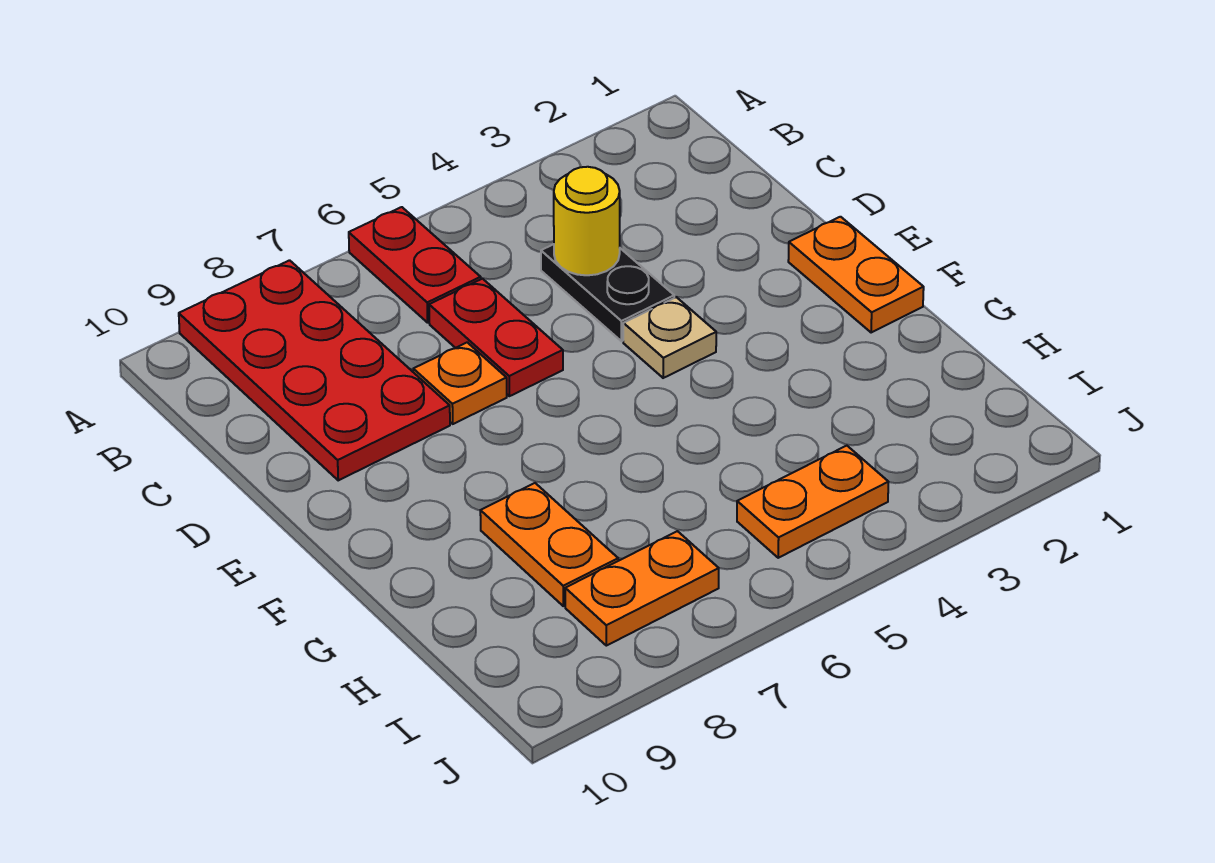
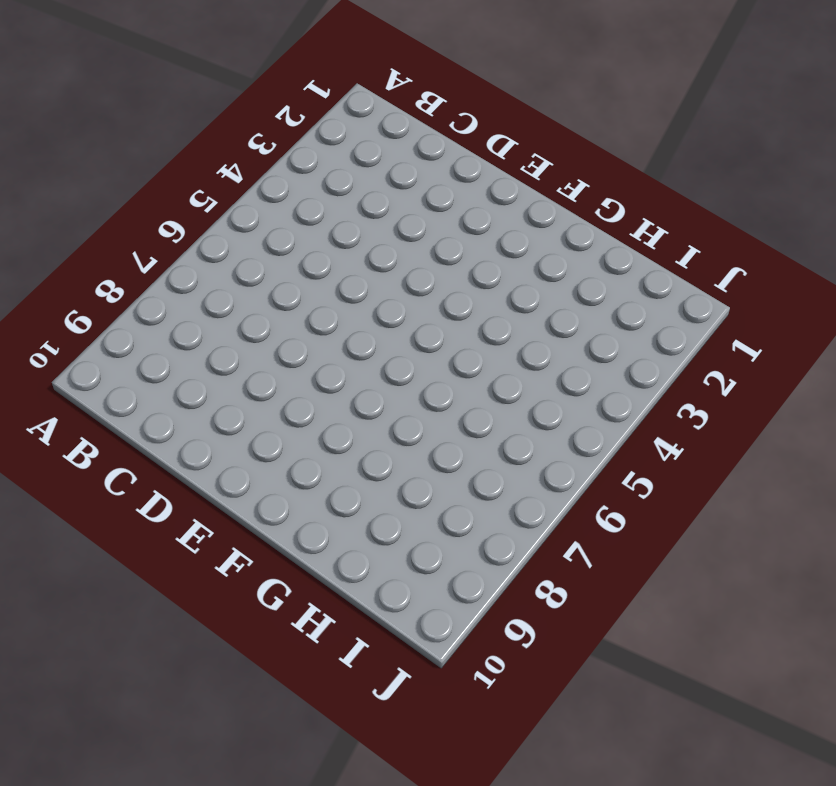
none -> red plate A6:B6 level 1
none -> red plate A8:D9 level 1

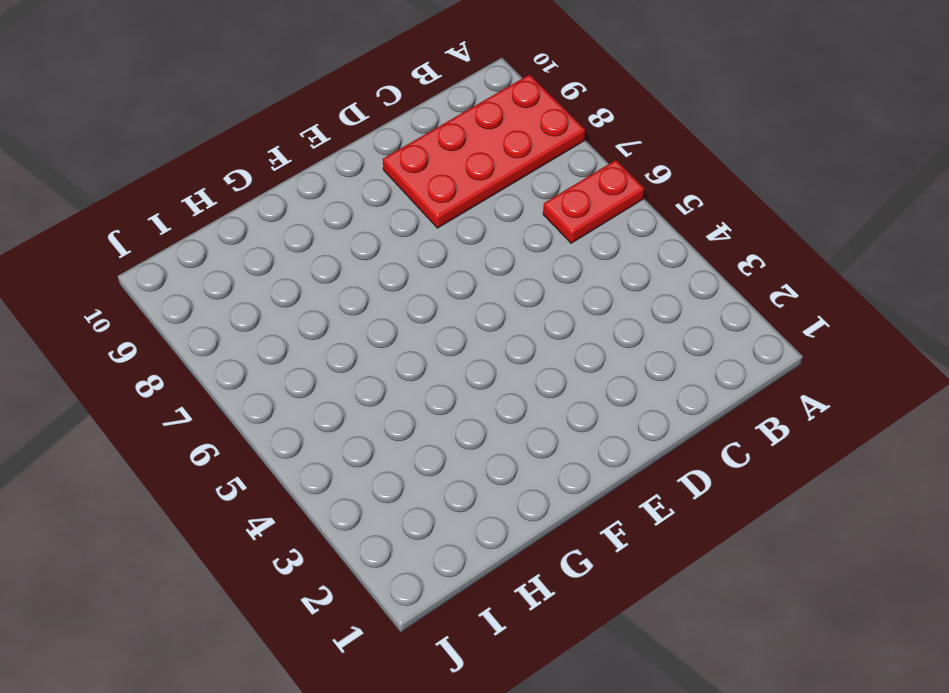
none -> black plate C4:D4 level 1
none -> red plate C6:D6 level 1

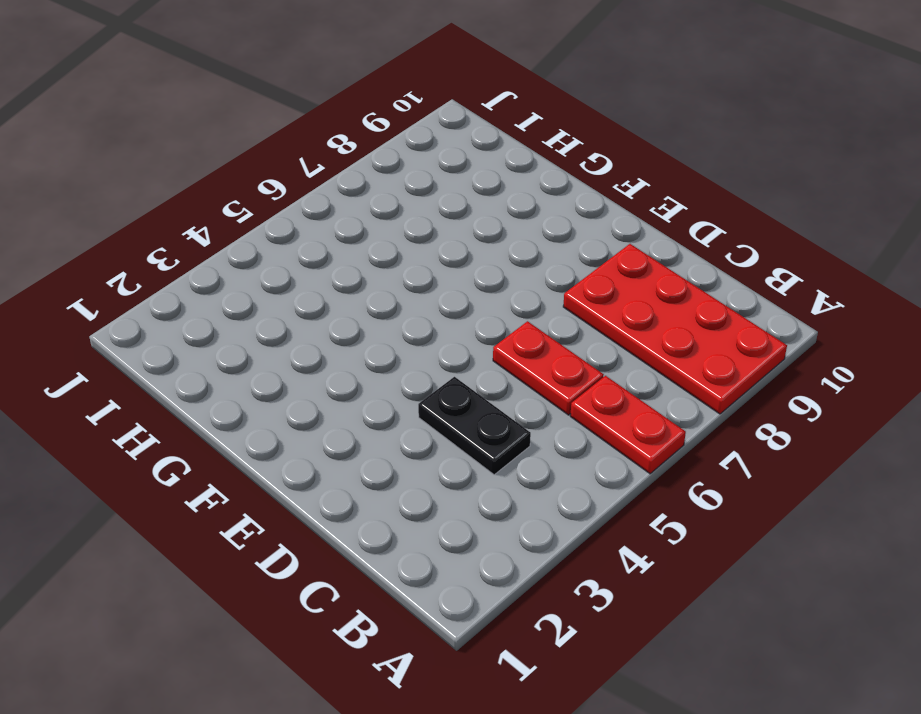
none -> orange plate D7 level 1
none -> orange plate E1:F1 level 1

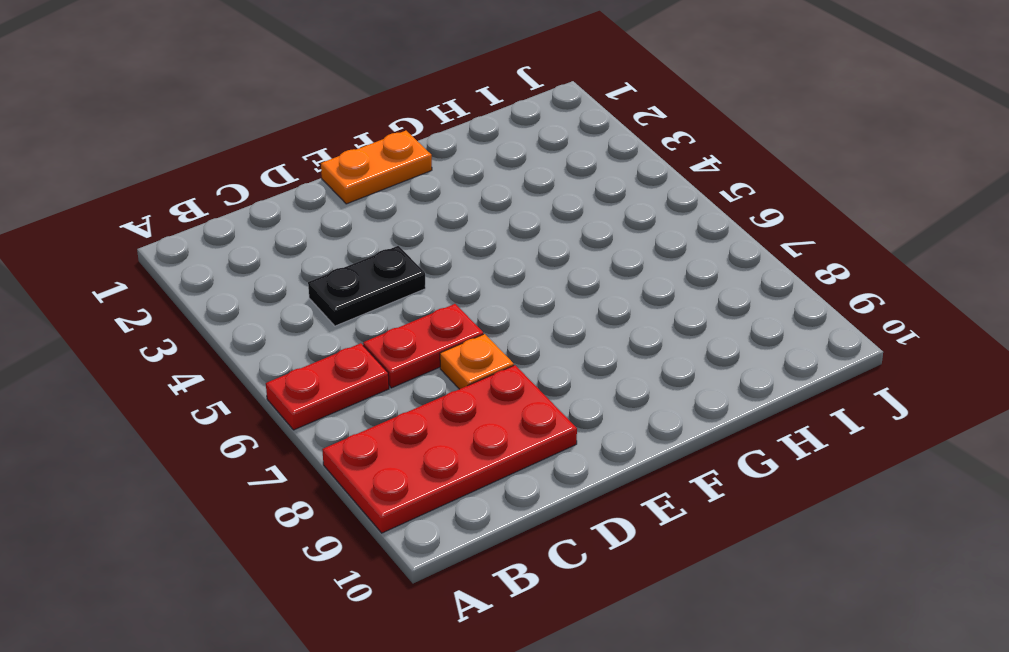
none -> tan plate E4 level 1
none -> orange plate G8:H8 level 1

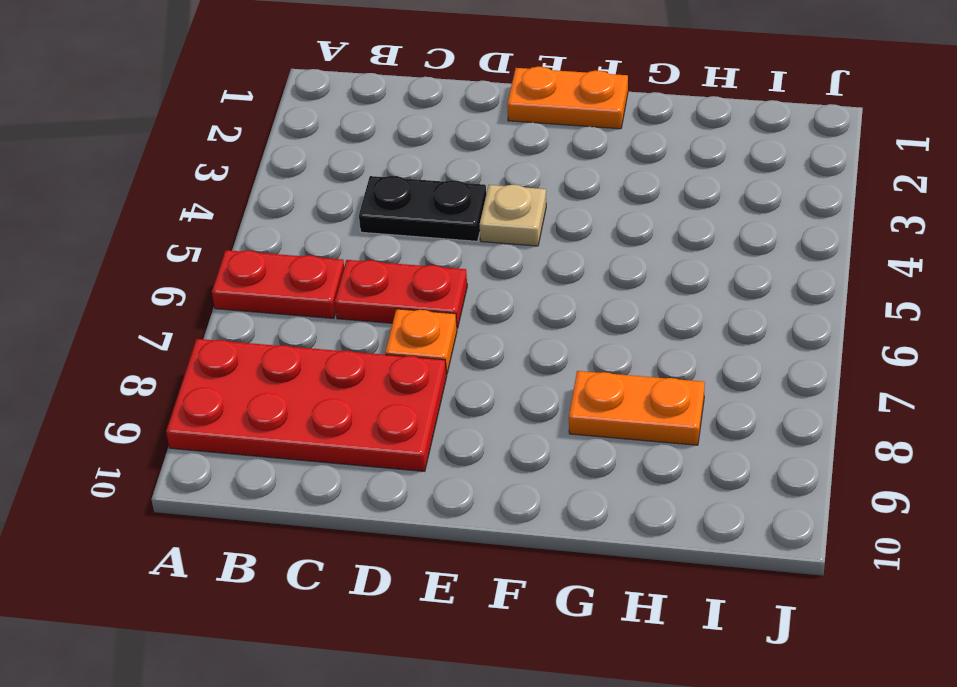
none -> orange plate I4:I5 level 1
none -> orange plate I7:I8 level 1

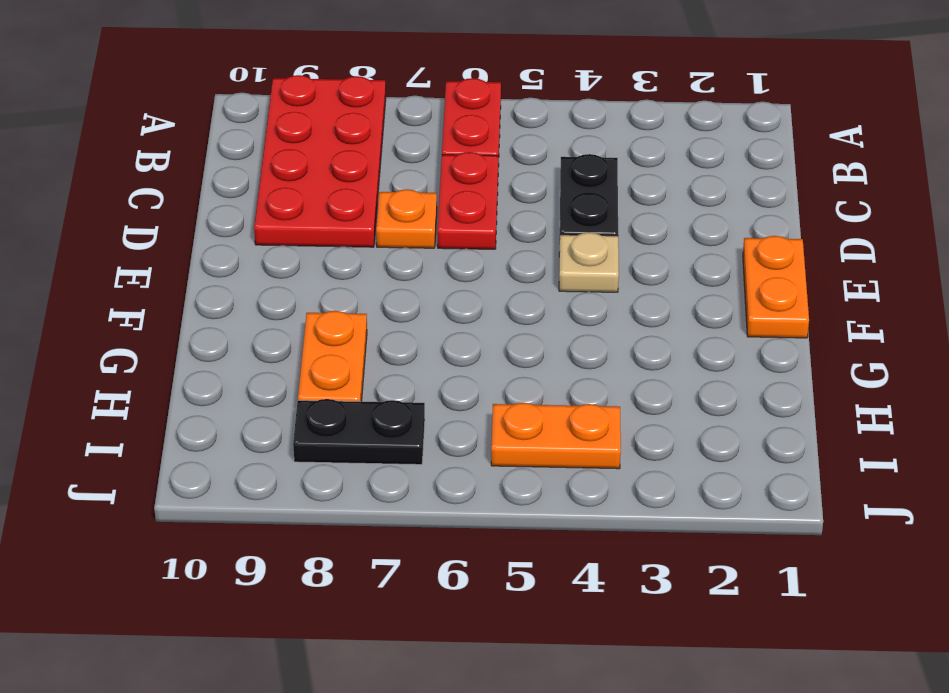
black plate I7:I8 level 1 -> orange plate I7:I8 level 1
none -> yellow round brick C4 level 2

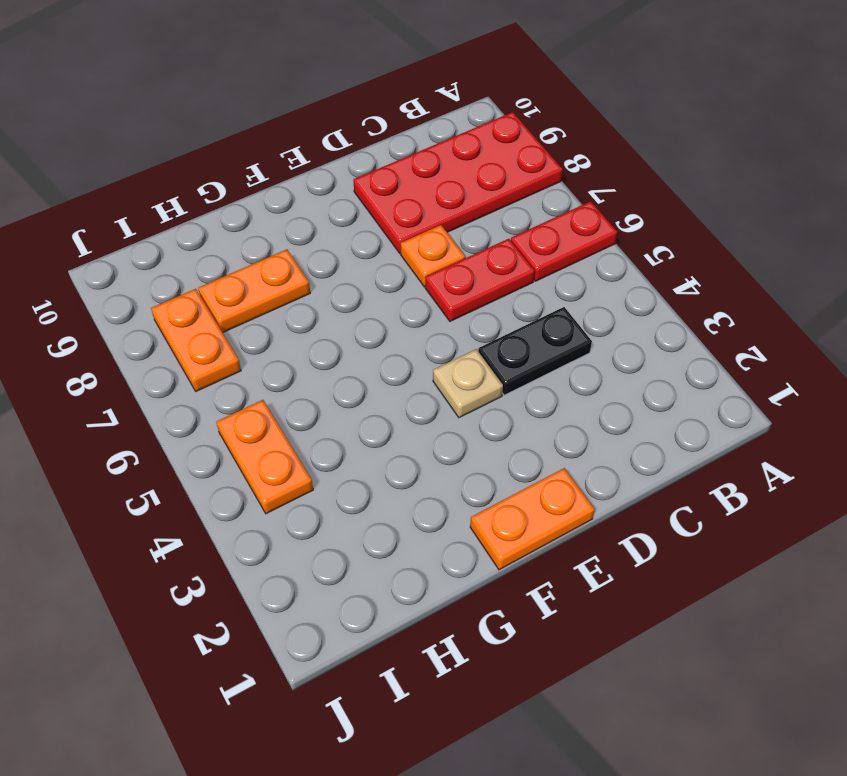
none -> yellow round brick C4 level 2

